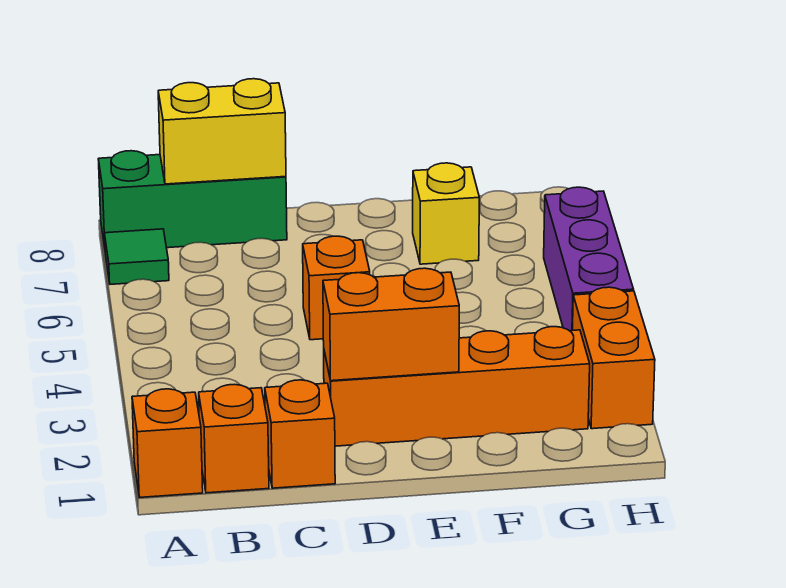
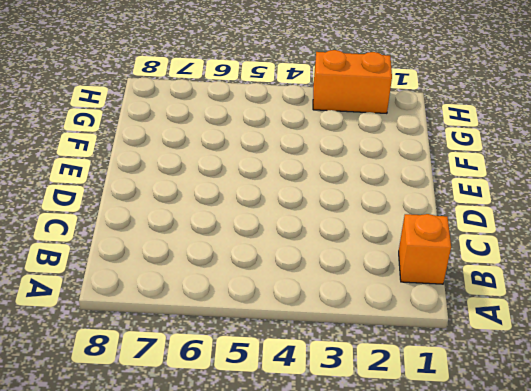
none -> orange brick A1 level 1
none -> green tile A7 level 1
none -> green brick A8:C8 level 1

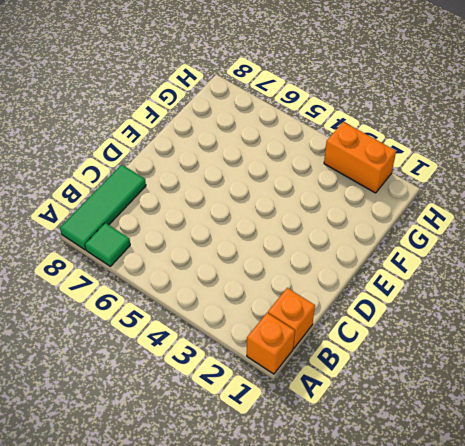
green tile A8:C8 level 1 -> green brick A8:C8 level 1
none -> orange brick C1 level 1
none -> orange brick D2:G2 level 1
none -> orange brick D5 level 1

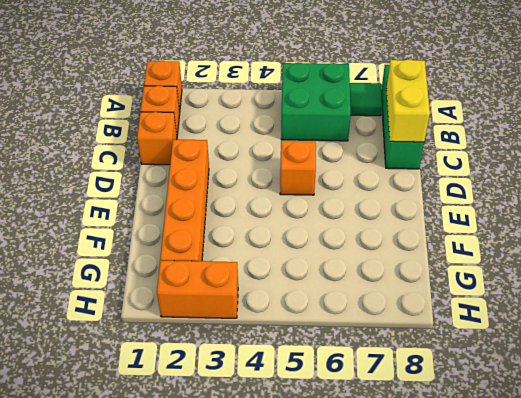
green brick A5:B6 level 1 -> none
none -> yellow brick F7 level 1
none -> purple brick H4:H6 level 1
none -> orange brick D2:E2 level 2

